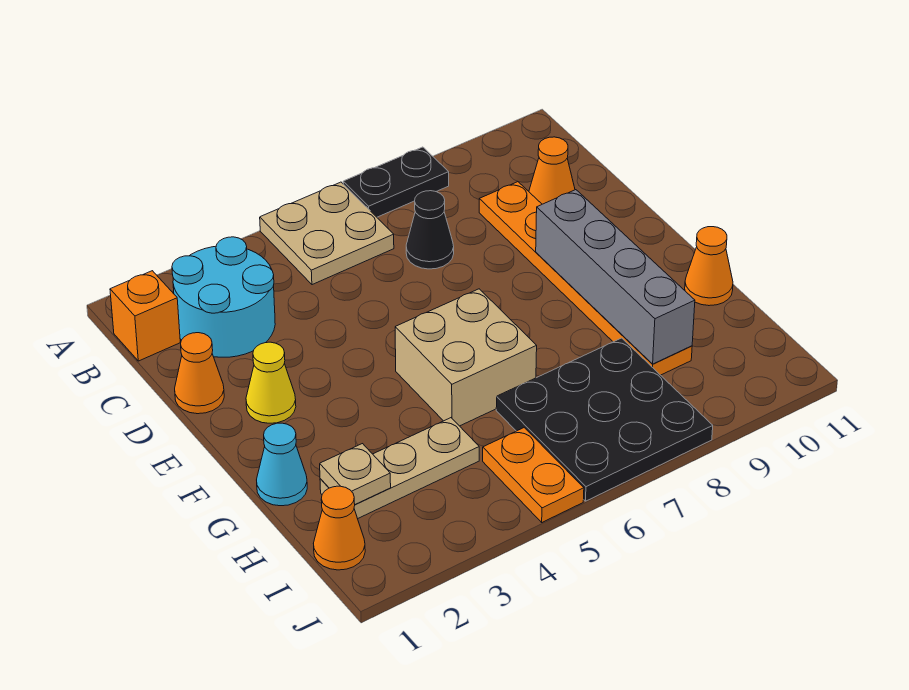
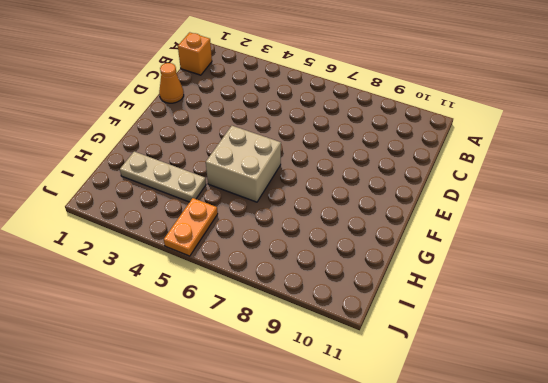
none -> tan plate A5:B6 level 1
none -> black plate A7:A8 level 1
none -> cyan round brick B2:C3 level 1

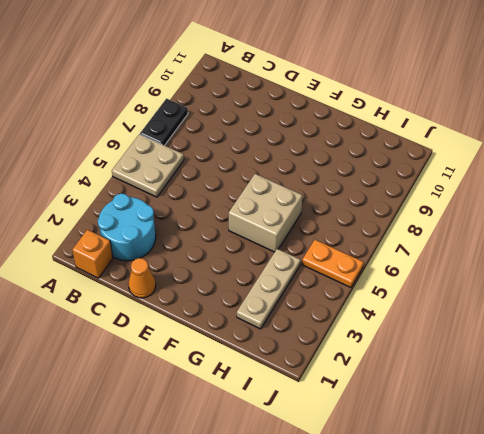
none -> black cone C7 level 1
none -> orange plate C9:H9 level 1
none -> orange cone C10 level 1

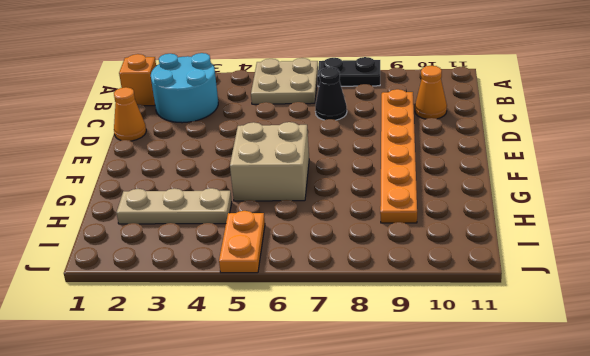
none -> yellow cone E2 level 1
none -> cyan cone G1 level 1
none -> orange cone G11 level 1

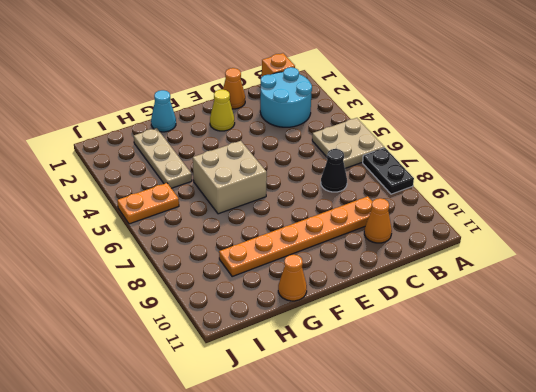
none -> black plate H6:J8 level 1
none -> orange cone I1 level 1
none -> grey brick E9:H9 level 2

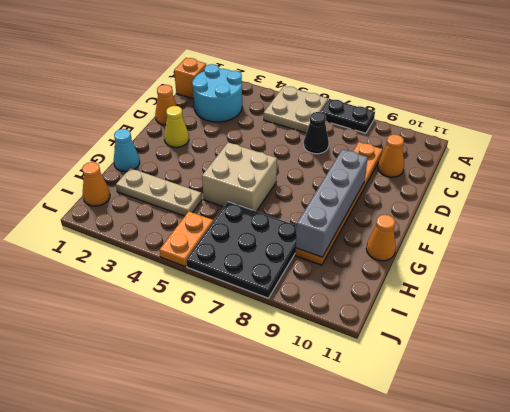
none -> tan plate H2 level 2

